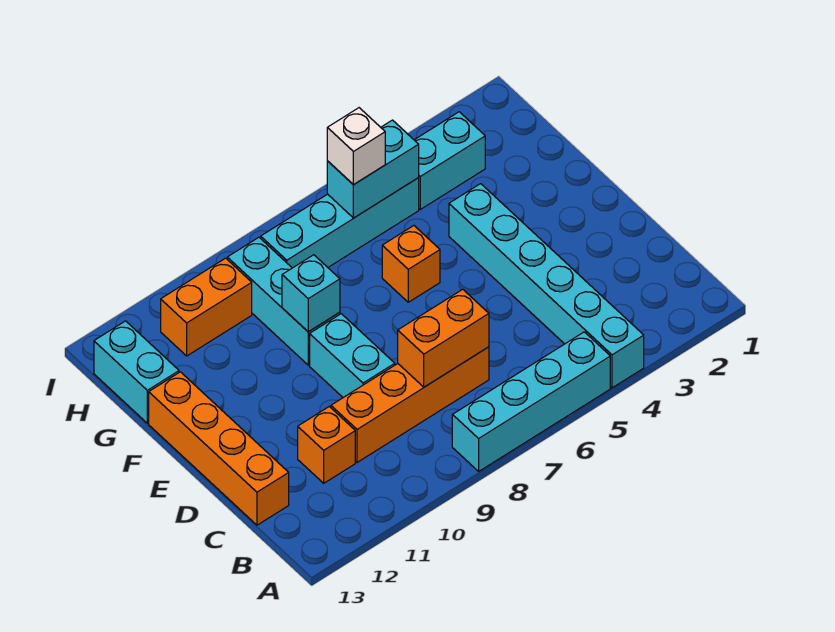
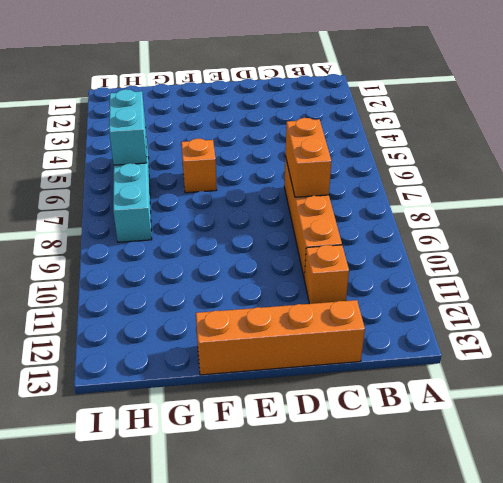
none -> cyan brick A4:F4 level 1
none -> cyan brick A5:A8 level 1
none -> cyan brick D9:E9 level 1

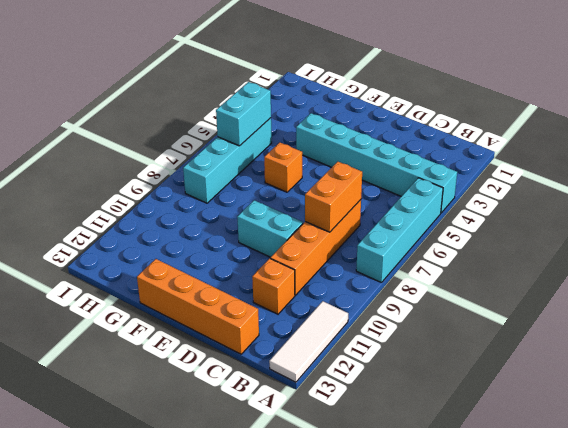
white tile A11:A13 level 1 -> none
none -> cyan brick F9:H9 level 1
none -> cyan brick G13:H13 level 1
none -> cyan brick H3:H4 level 1

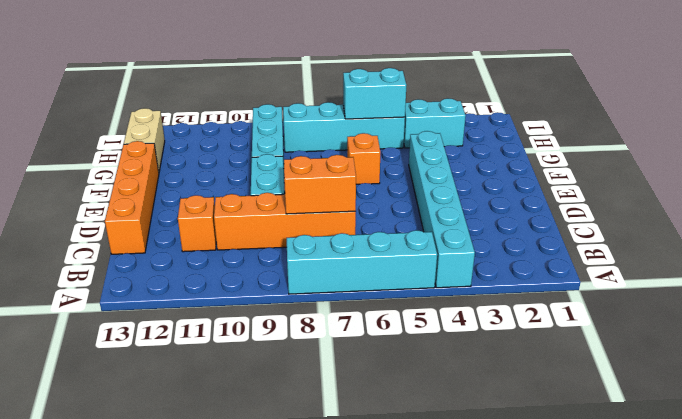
tan brick G13:H13 level 1 -> cyan brick G13:H13 level 1
none -> orange brick H10:H11 level 1
none -> cyan brick F9 level 2
none -> white brick H6 level 3

